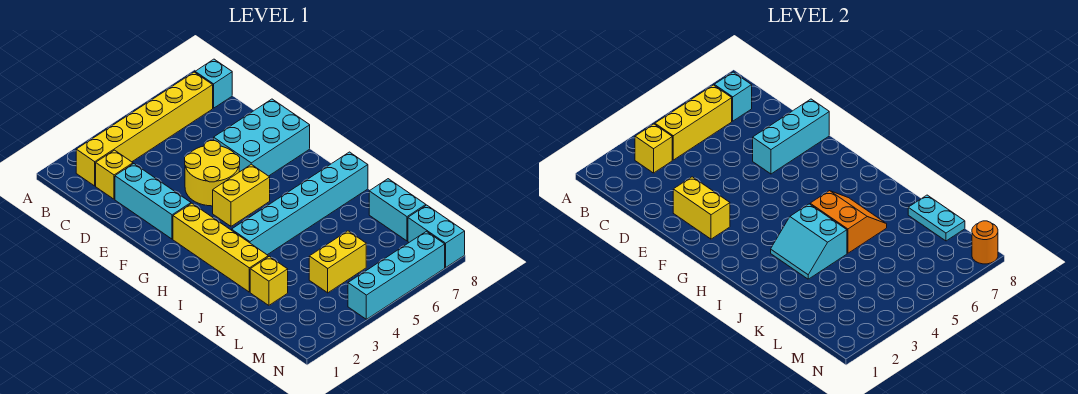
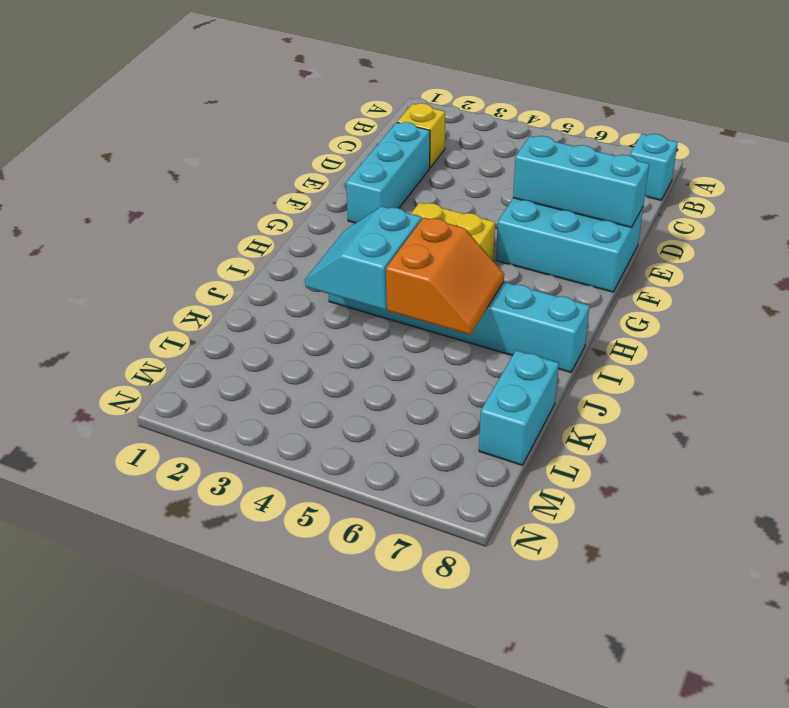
none -> yellow brick B2:B7 level 1
none -> yellow round brick E4:F5 level 1
none -> yellow brick G2:J2 level 1

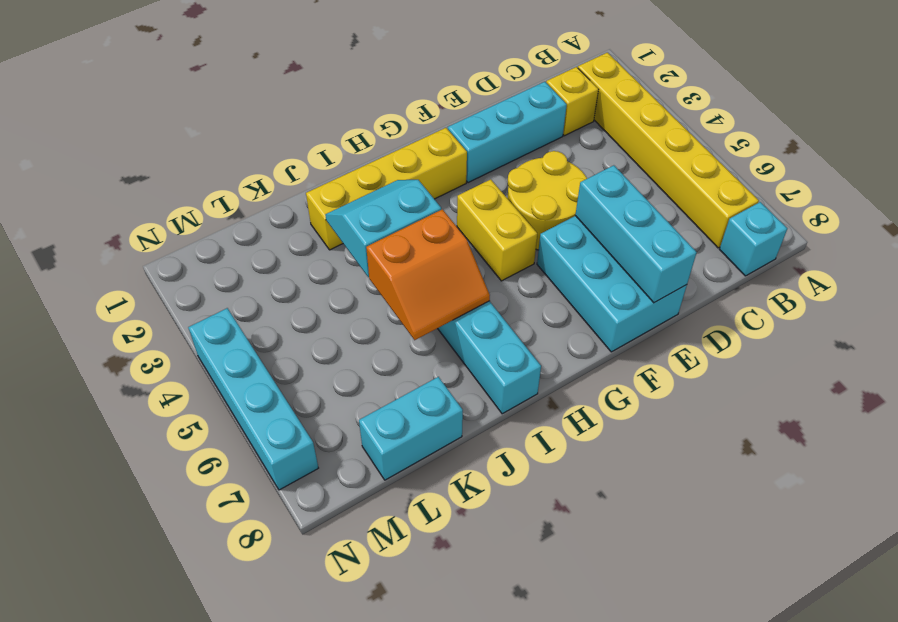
none -> yellow brick K2 level 1
none -> yellow brick L4:L5 level 1
none -> cyan brick M8:N8 level 1

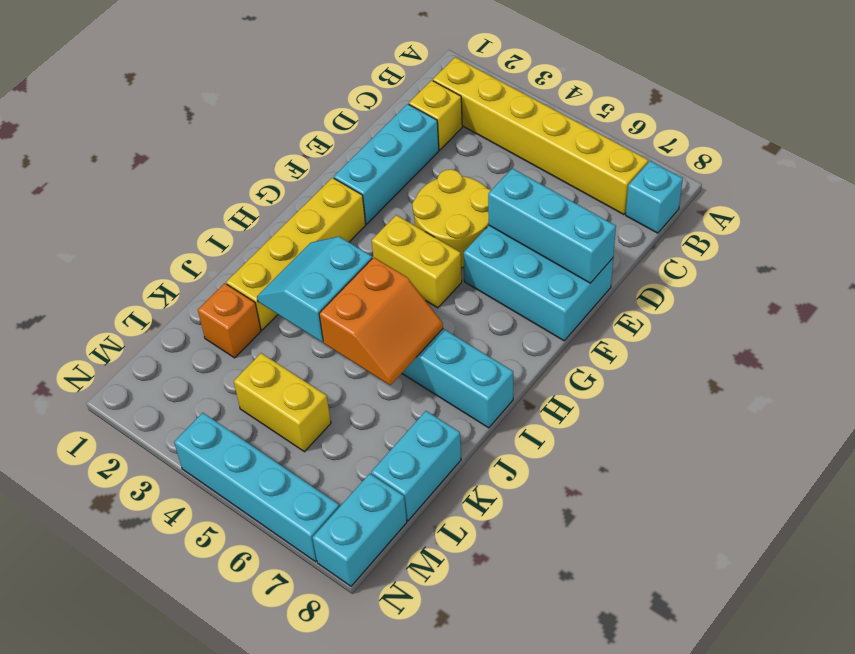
orange brick K2 level 1 -> yellow brick K2 level 1
none -> yellow brick B3 level 2
none -> yellow brick B4:B6 level 2
none -> cyan brick B7 level 2

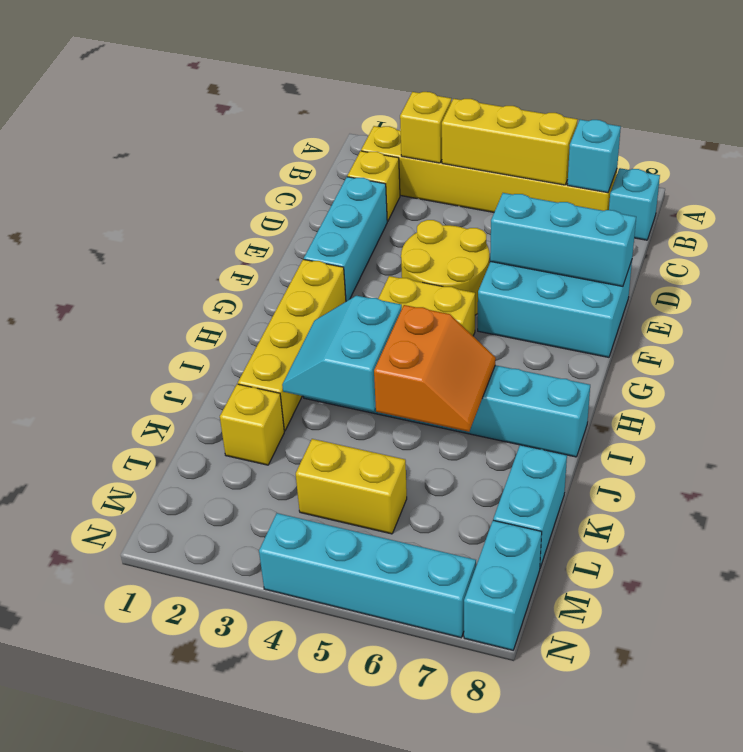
none -> yellow brick E2:F2 level 2
none -> cyan plate K8:L8 level 2
none -> orange round brick N8 level 2

